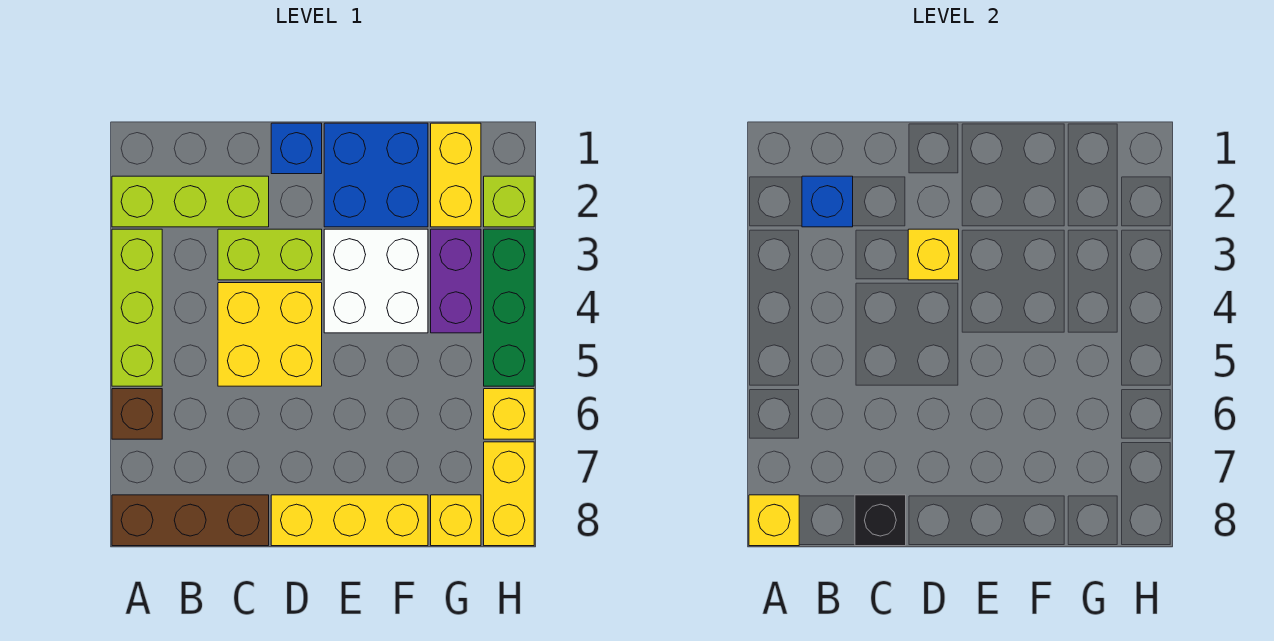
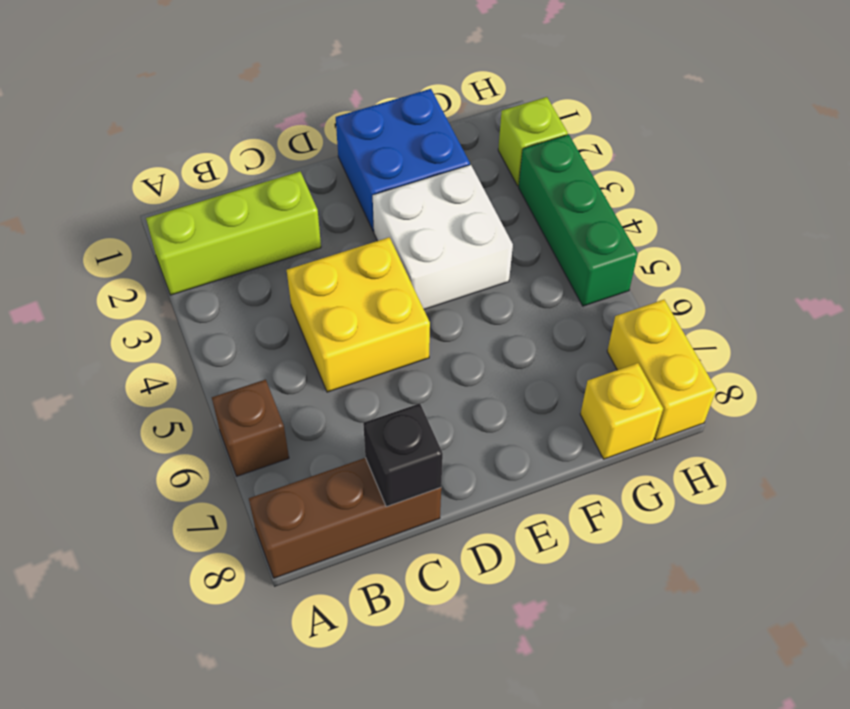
none -> lime brick A3:A5 level 1
none -> lime brick C3:D3 level 1
none -> blue brick D1 level 1

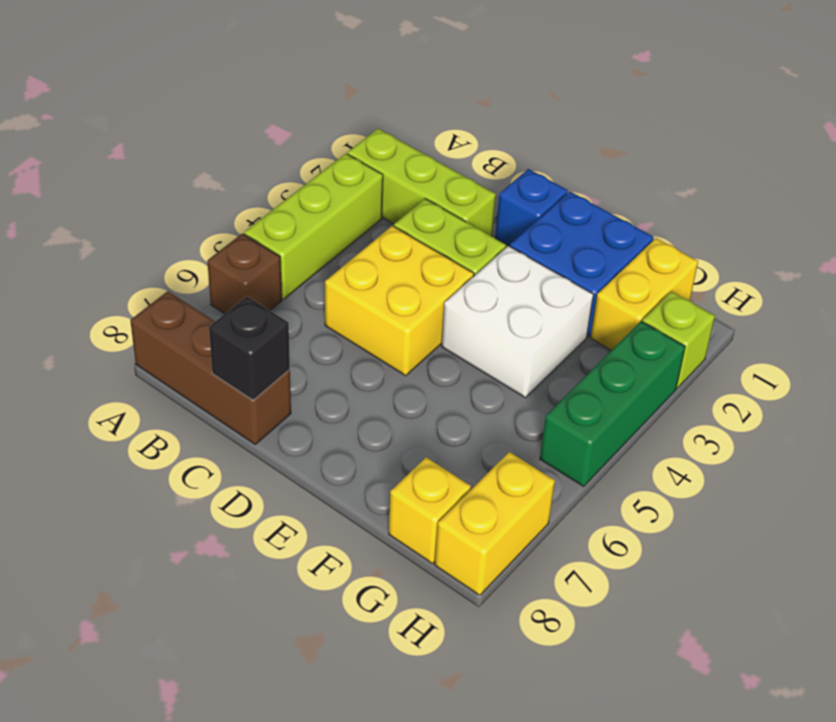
none -> yellow brick D8:F8 level 1
none -> purple brick G3:G4 level 1
none -> yellow brick H6 level 1

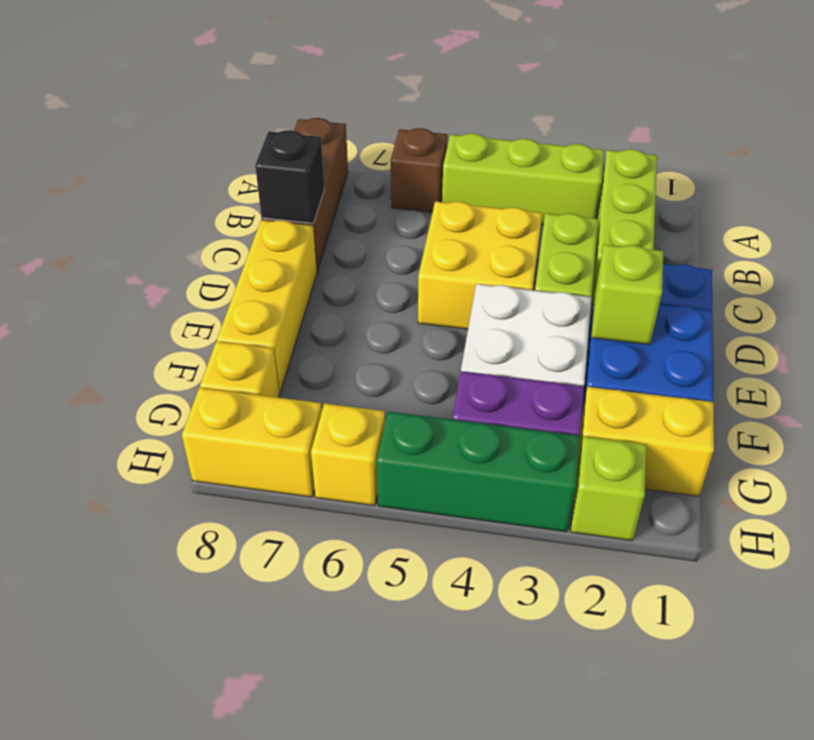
lime brick E2 level 2 -> none
none -> yellow brick A8 level 2
none -> blue brick B2 level 2
none -> yellow brick D3 level 2

